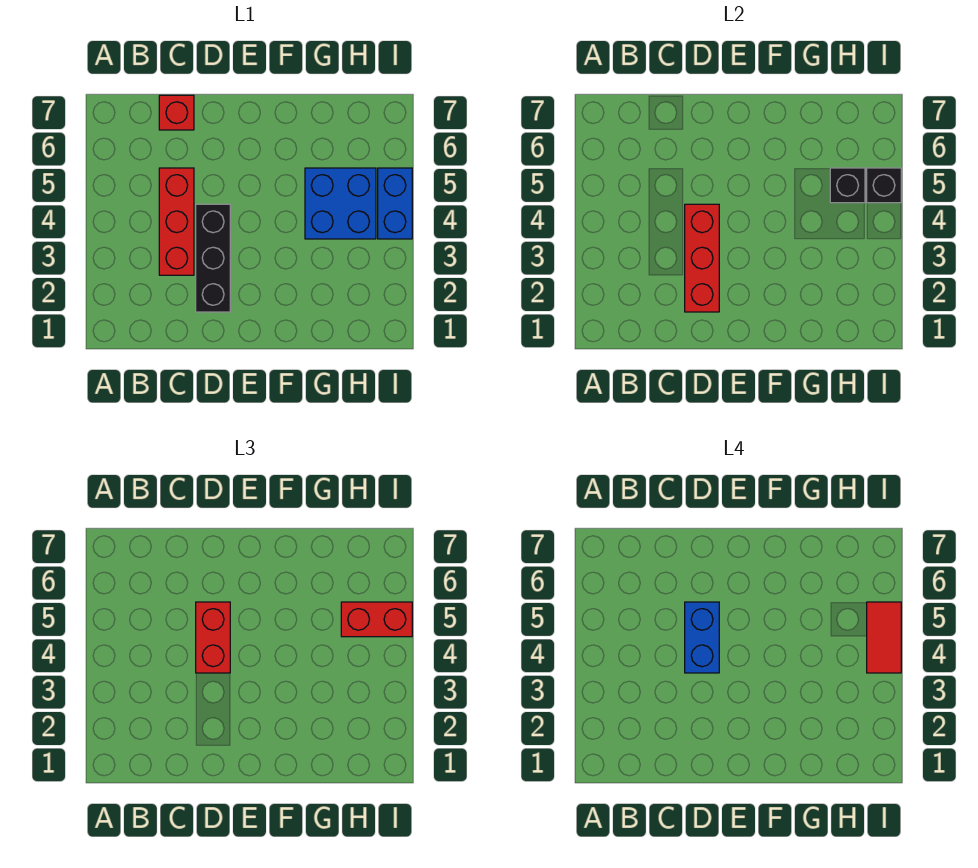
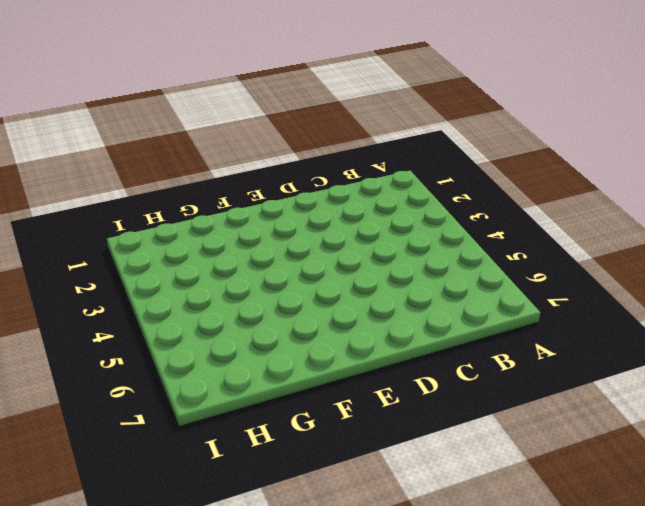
none -> red brick C3:C5 level 1
none -> red brick C7 level 1
none -> black brick D2:D4 level 1

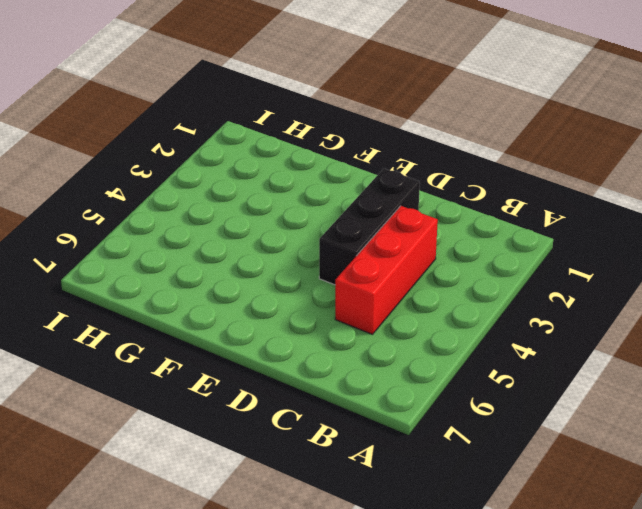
none -> red brick C7 level 1
none -> blue brick G4:H5 level 1
none -> blue brick I4:I5 level 1

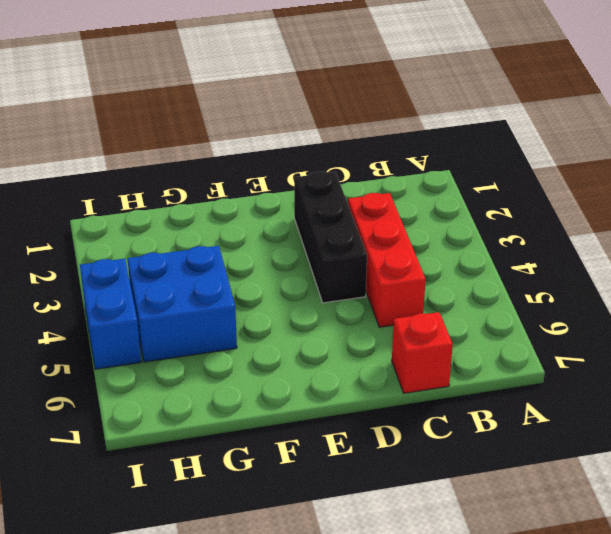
none -> red brick D2:D4 level 2
none -> black brick H5 level 2
none -> black brick I5 level 2

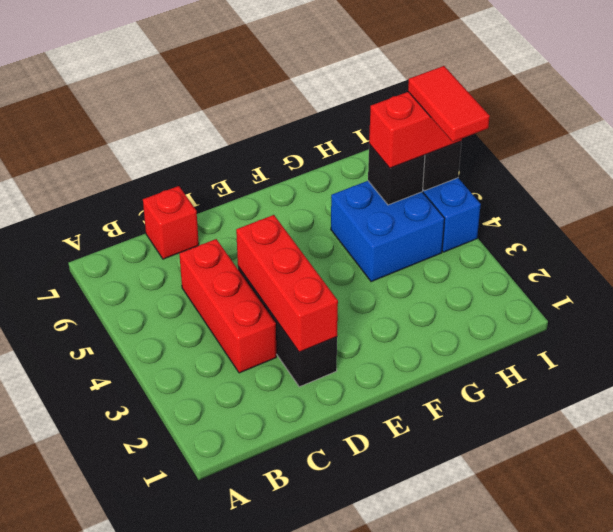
none -> red brick D4:D5 level 3
none -> blue brick D4:D5 level 4

